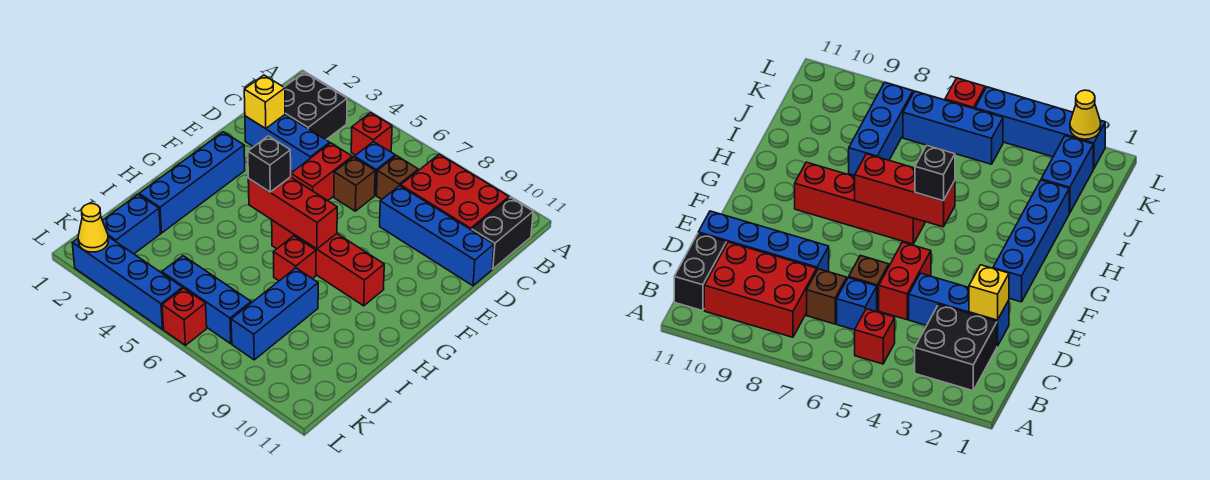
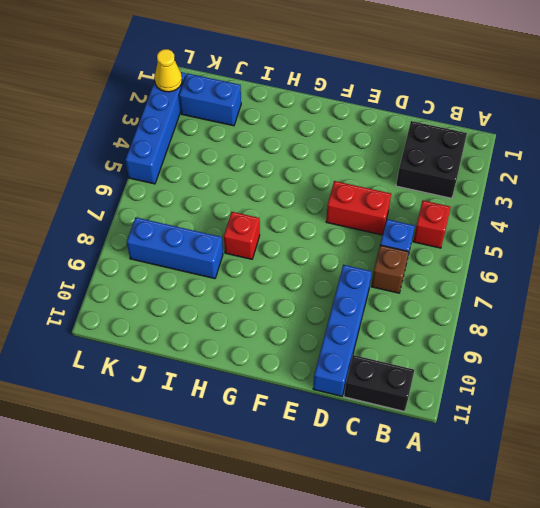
none -> red brick B8:C10 level 1
none -> blue brick D2:D4 level 1
none -> brown brick D6 level 1

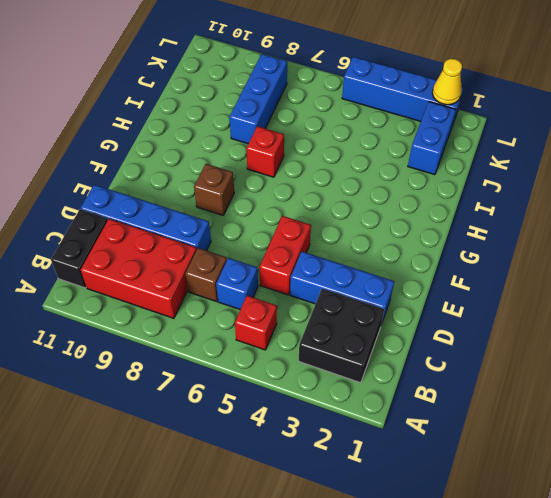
brown brick F8 level 1 -> brown brick D6 level 1
none -> blue brick F2:I2 level 1
none -> red brick G6:G9 level 1
none -> blue brick K5:K7 level 1

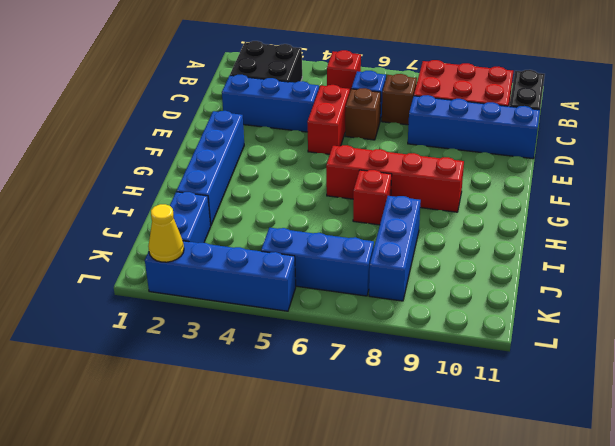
none -> red brick L6 level 1
none -> yellow brick D2 level 2
none -> red brick G5:G7 level 2

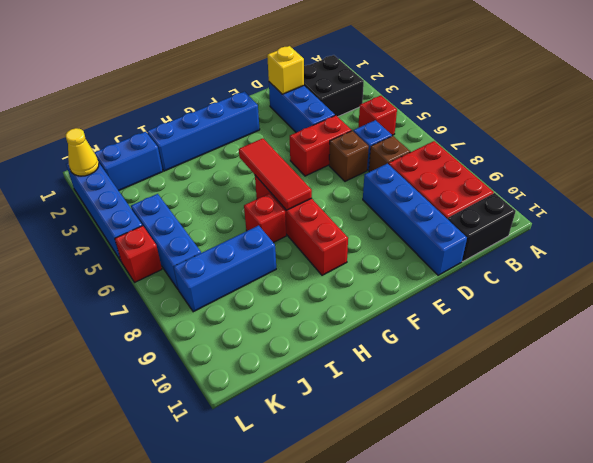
red tile G5:G7 level 2 -> red brick G5:G7 level 2
none -> black brick G5 level 3

